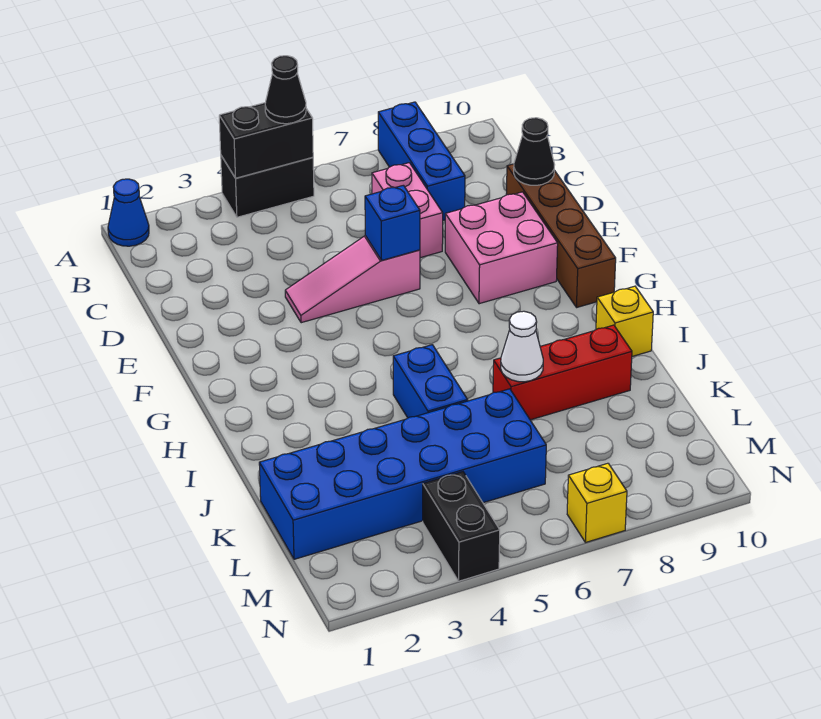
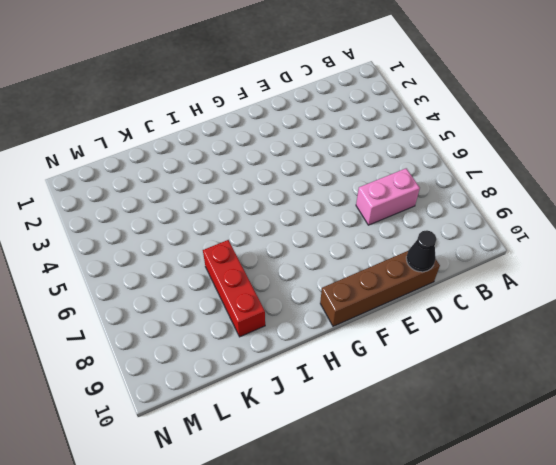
none -> blue cone A1 level 1
none -> black brick A4:A5 level 1
none -> blue brick A8:C8 level 1

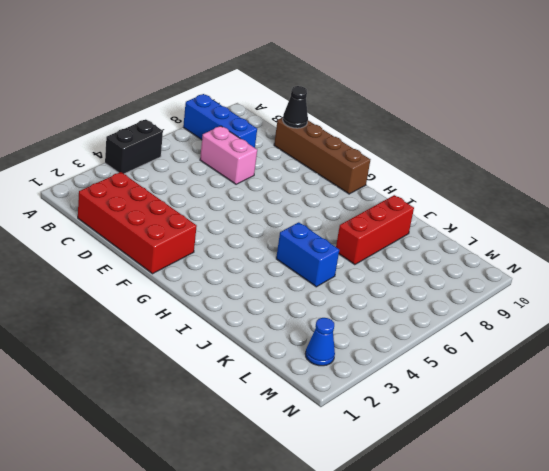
red brick C1:F2 level 1 -> none
blue cone M2 level 1 -> blue cone A1 level 1
none -> pink slope E4:E6 level 1 top 6
none -> pink brick E8:F9 level 1
none -> yellow brick I10 level 1

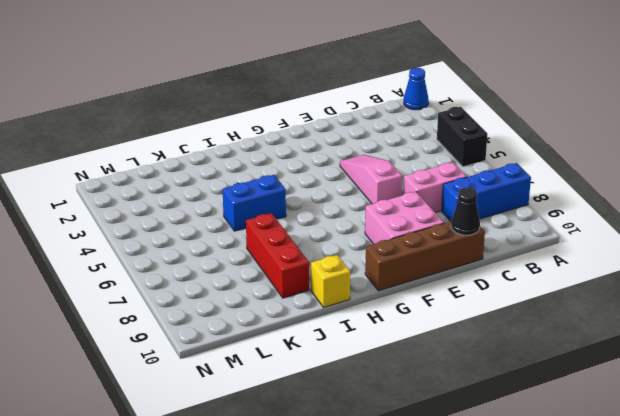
none -> blue brick K1:L6 level 1
none -> black brick M4:N4 level 1
none -> yellow brick N7 level 1

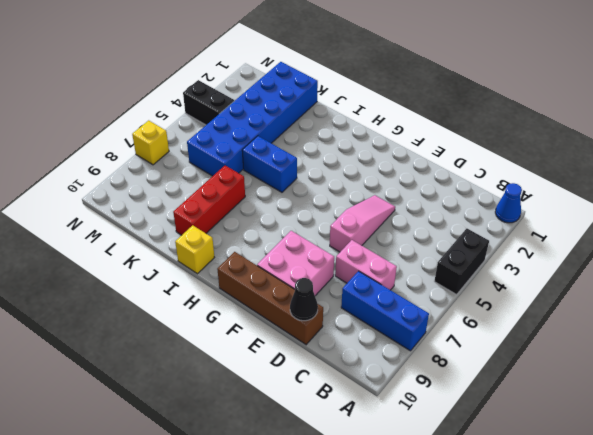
none -> black brick A4:A5 level 2
none -> blue brick E6 level 2
none -> white cone J7 level 2

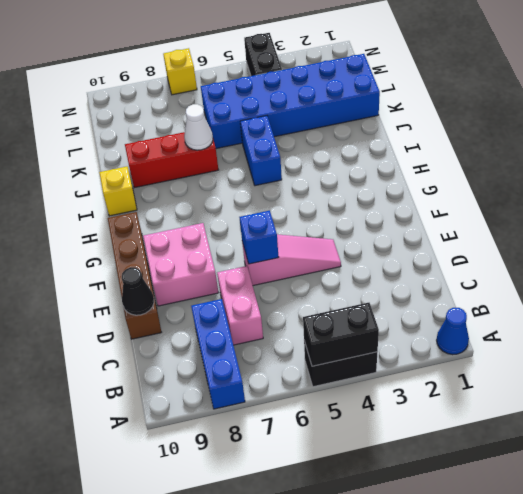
none -> black cone A5 level 3

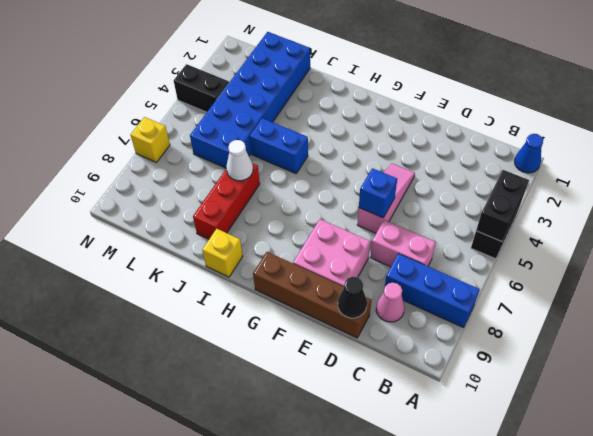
pink cone C9 level 1 -> none
none -> black cone A5 level 3

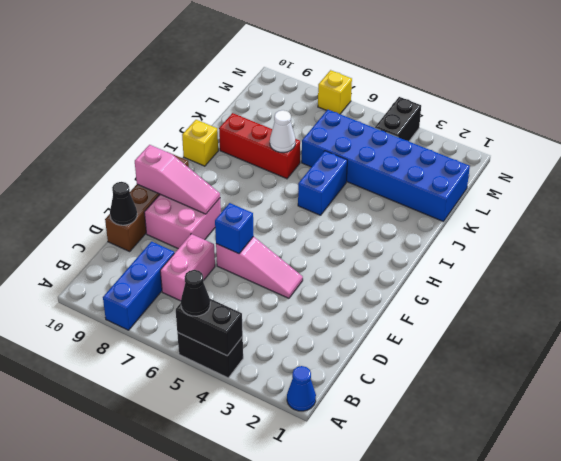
pink slope F8:F10 level 2 top 10 -> none

